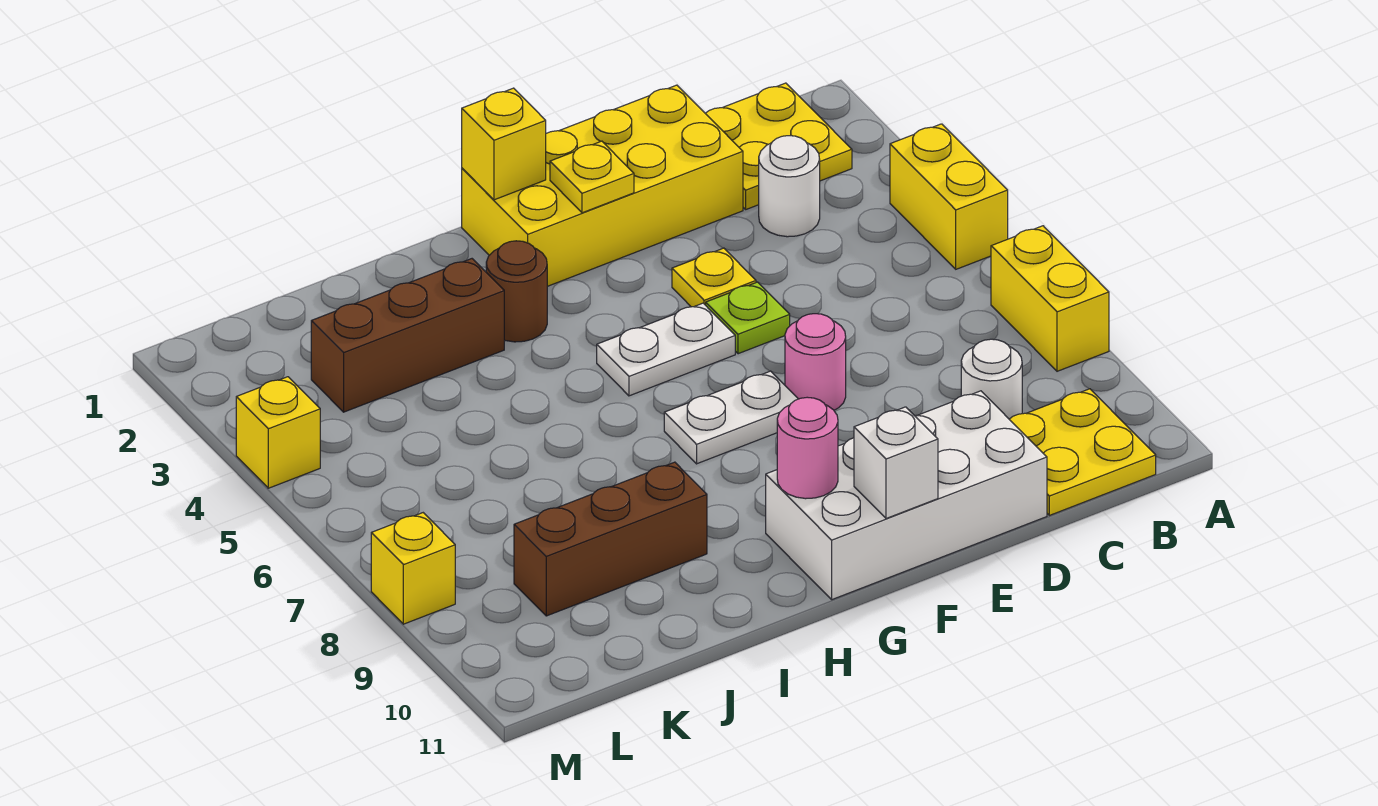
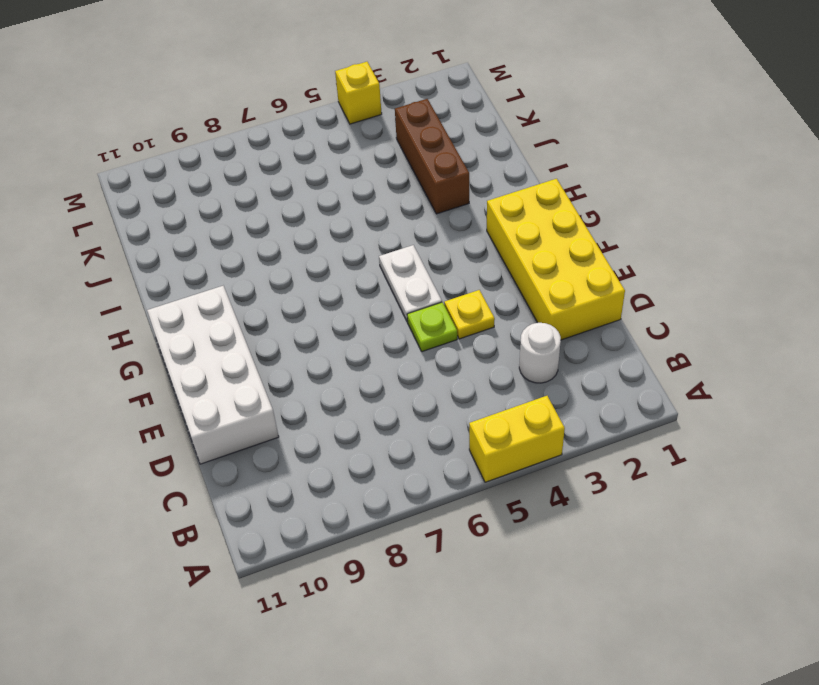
none -> yellow brick A7:A8 level 1
none -> yellow plate B1:C2 level 1
none -> yellow plate B10:C11 level 1

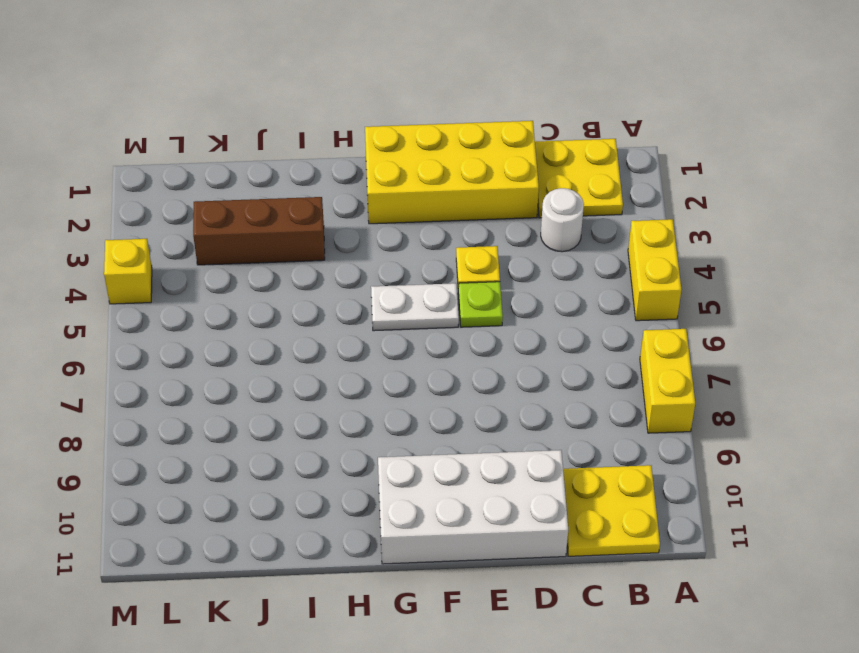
none -> white round brick C9 level 1
none -> pink round brick E7 level 1
none -> white plate F7:G7 level 1

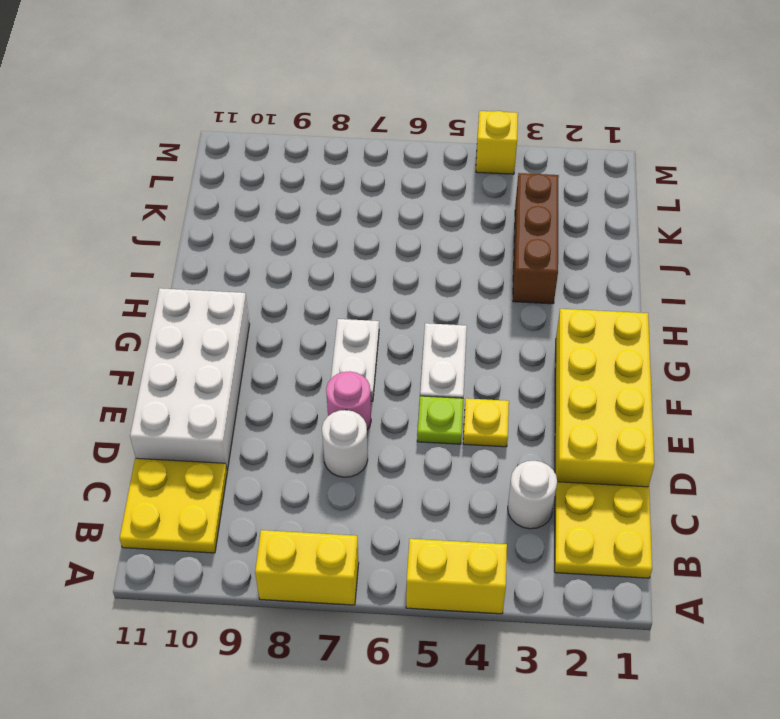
white round brick D7 level 1 -> white round brick C9 level 1
none -> brown round brick H3 level 1
none -> brown brick I9:K9 level 1
none -> yellow brick M8 level 1

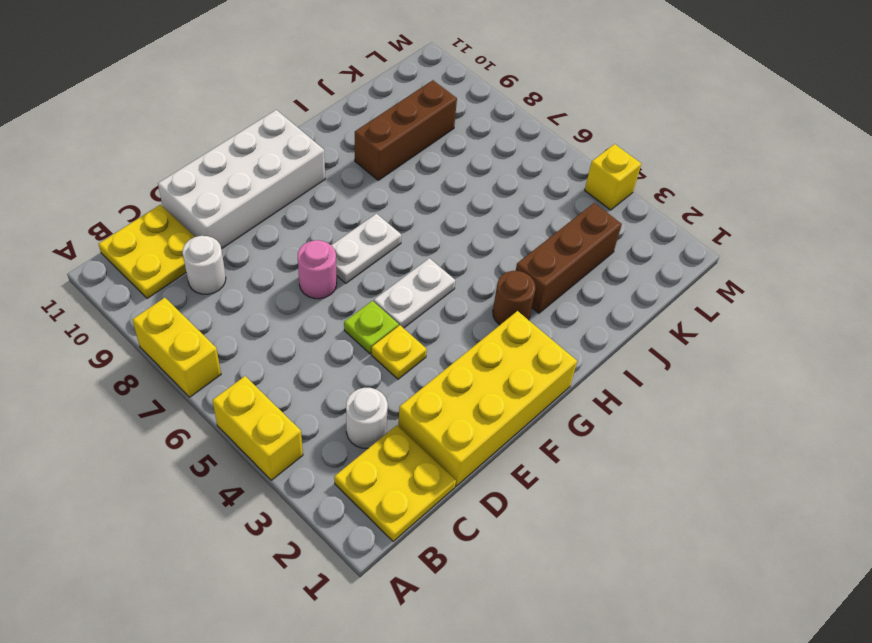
none -> yellow brick M8 level 1
none -> yellow plate F2 level 2
none -> white brick F11 level 2

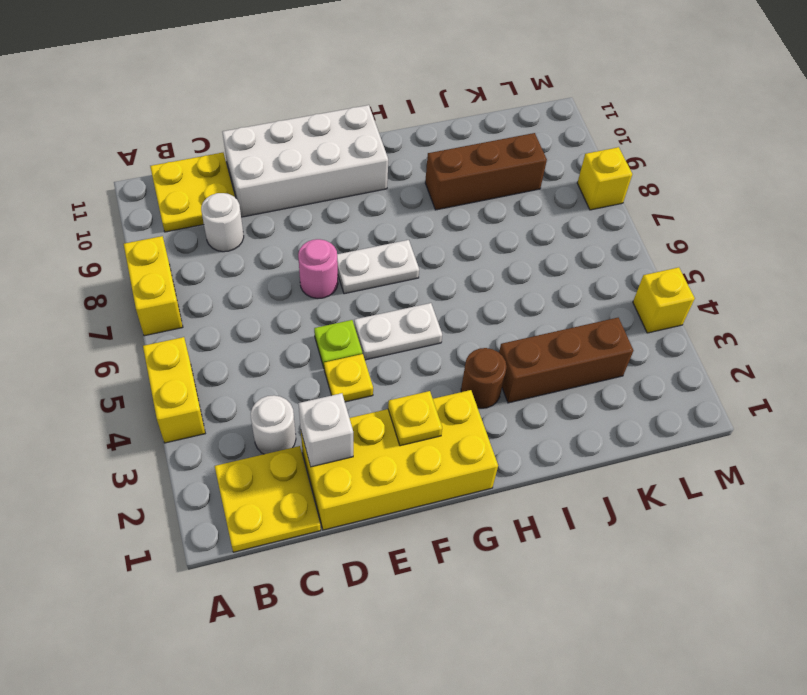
white brick D2 level 2 -> white brick F11 level 2
none -> yellow brick G1 level 2
none -> pink round brick G10 level 2

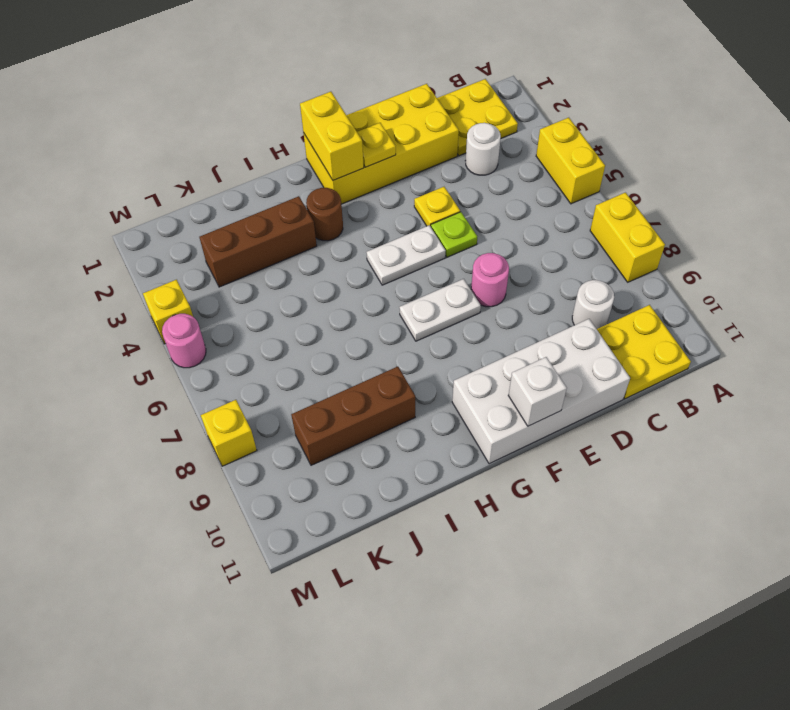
yellow brick G1:G2 level 2 -> yellow brick G1 level 2
pink round brick M5 level 1 -> pink round brick G10 level 2

